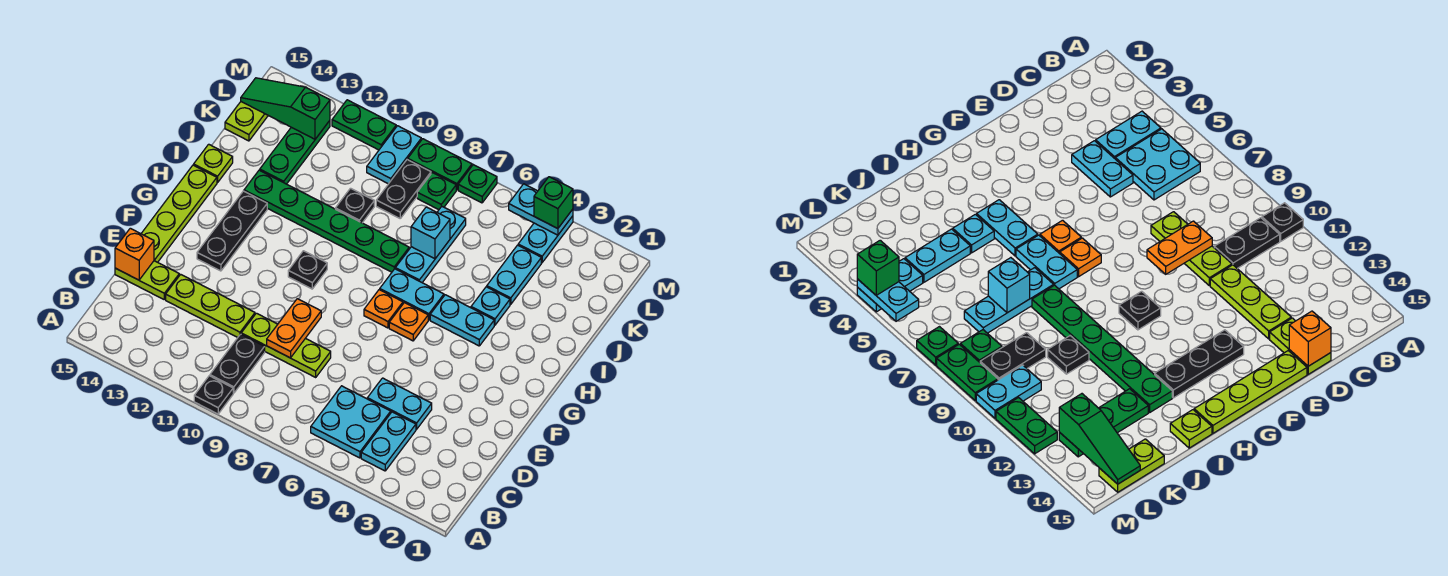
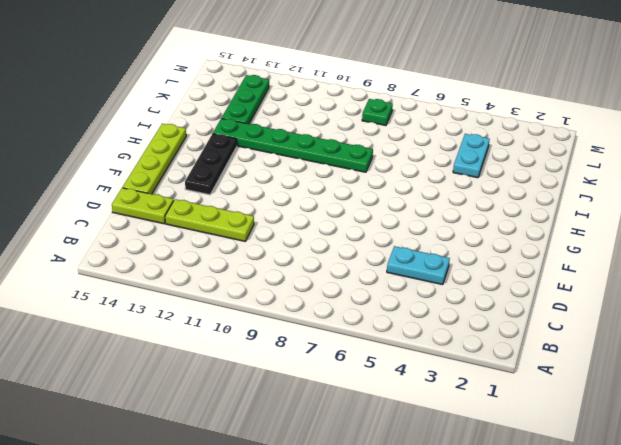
none -> black plate A10 level 1
none -> cyan plate B4:C4 level 1
none -> cyan plate B5:C6 level 1
none -> black plate B10:C10 level 1

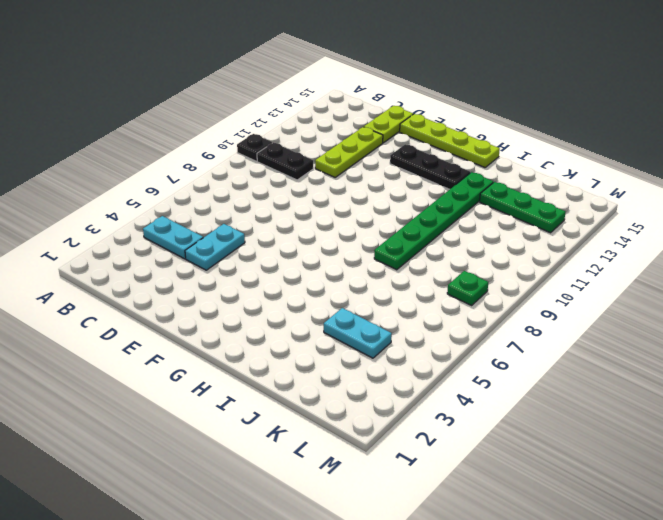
none -> cyan plate B5:C6 level 1
none -> lime plate D8:D10 level 1
none -> orange plate G6 level 1
none -> orange plate G7 level 1

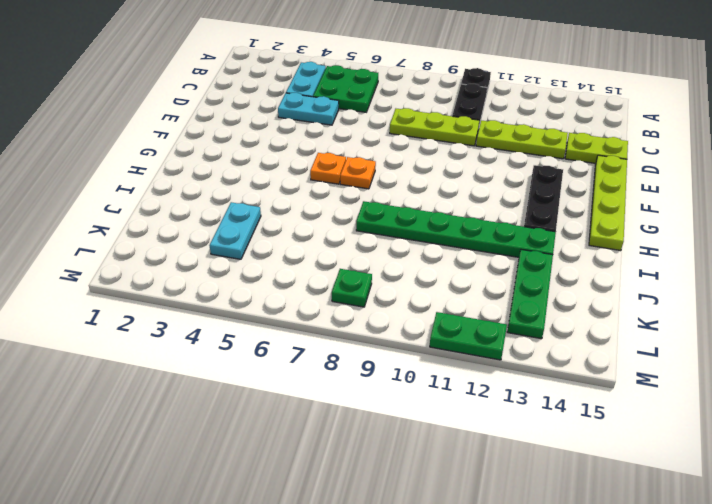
green plate B5:C6 level 1 -> cyan plate B5:C6 level 1
none -> black plate G10 level 1
none -> cyan plate H4:H5 level 1
none -> cyan plate H6:H7 level 1
none -> cyan plate I4 level 1

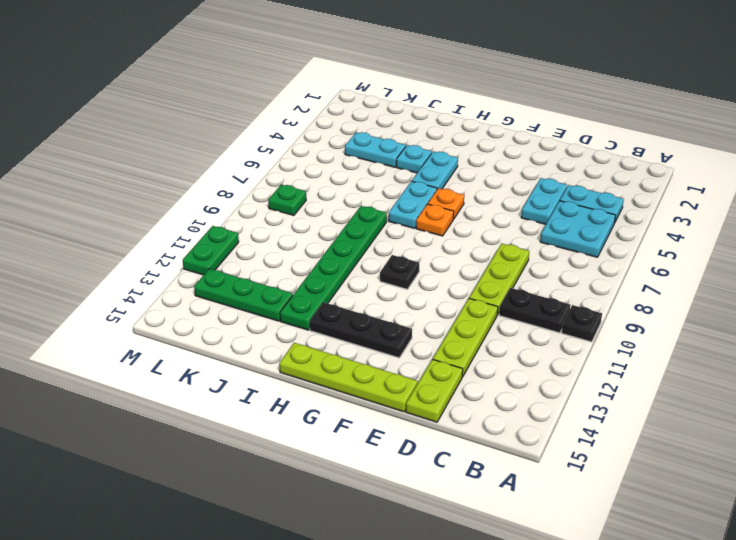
none -> cyan plate I7:K7 level 1
none -> lime plate I15 level 1
none -> black plate J10 level 1
none -> black plate K9:L9 level 1

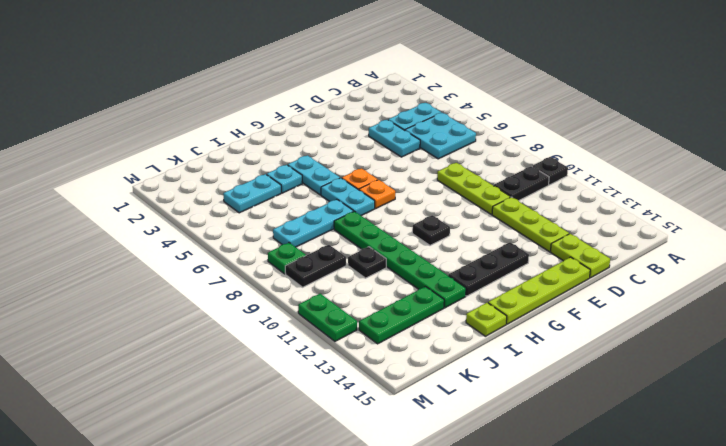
none -> lime plate K15:L15 level 1
none -> cyan plate L4:M4 level 1
none -> cyan plate L10:M10 level 1
none -> green plate M7 level 1

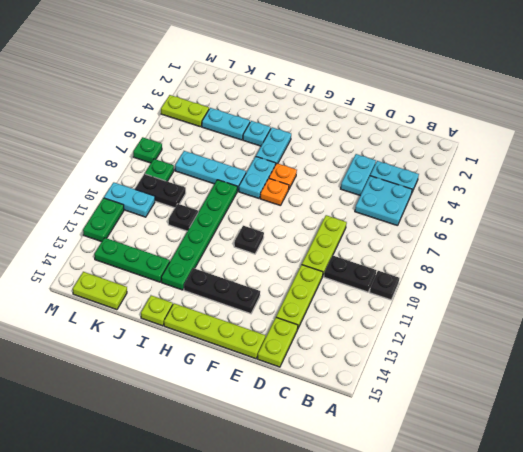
lime plate L4:M4 level 1 -> cyan plate L4:M4 level 1
none -> green plate M8:M9 level 1
none -> orange plate D9:E9 level 2
none -> orange brick D15 level 2
none -> cyan brick J7 level 2

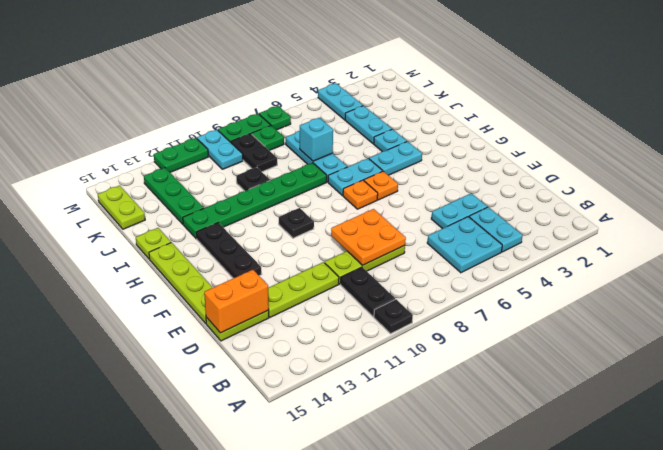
orange plate D8:E9 level 2 -> orange plate D9:E9 level 2
orange brick D14:D15 level 2 -> orange brick D15 level 2
none -> green slope L13:L15 level 2 top 13
none -> cyan plate M4:M5 level 2
none -> green brick M4 level 3

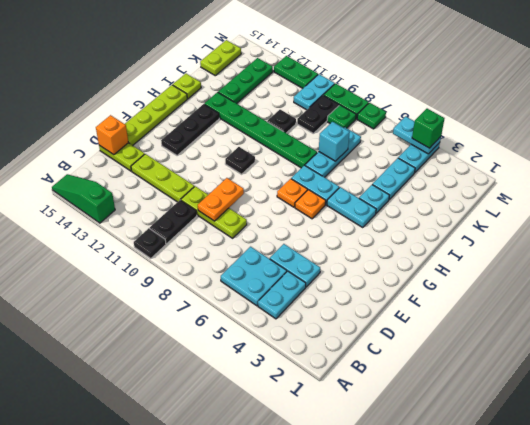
green slope A13:A15 level 1 top 13 -> green slope L13:L15 level 2 top 13

